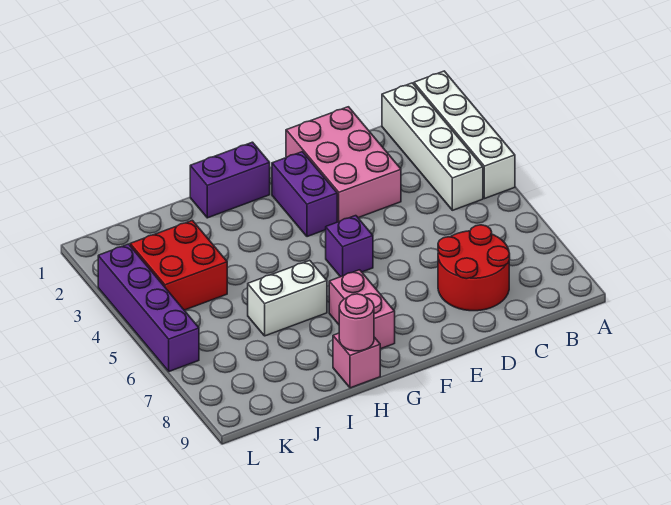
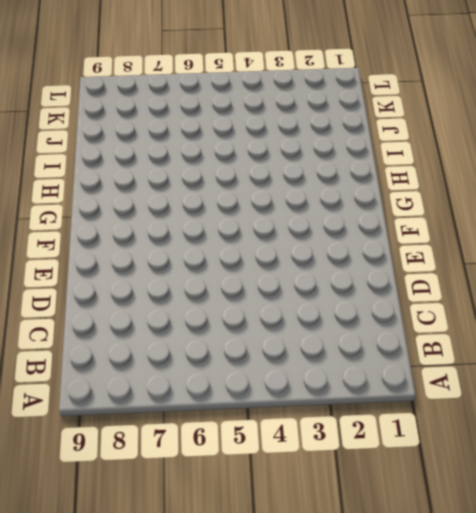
none -> white brick A1:A4 level 1
none -> white brick B1:B4 level 1
none -> red round brick C7:D8 level 1

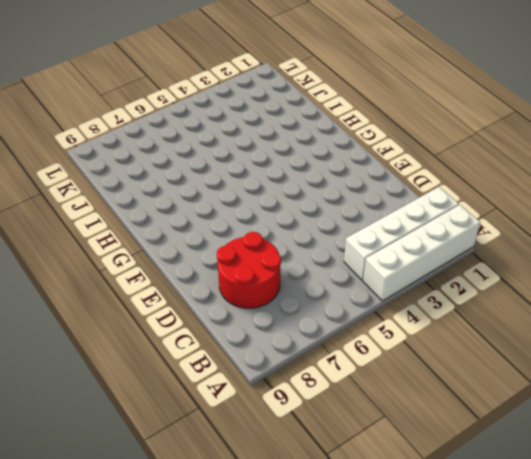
none -> pink brick D1:E3 level 1
none -> purple brick F2:F3 level 1
none -> purple brick F5 level 1

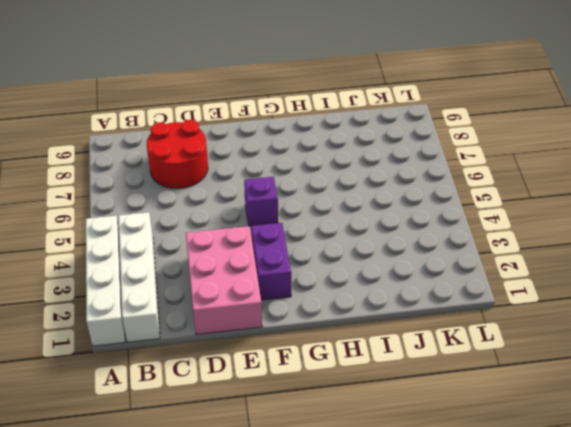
none -> purple brick G1:H1 level 1
none -> pink brick G7:G8 level 1
none -> white brick H6:I6 level 1

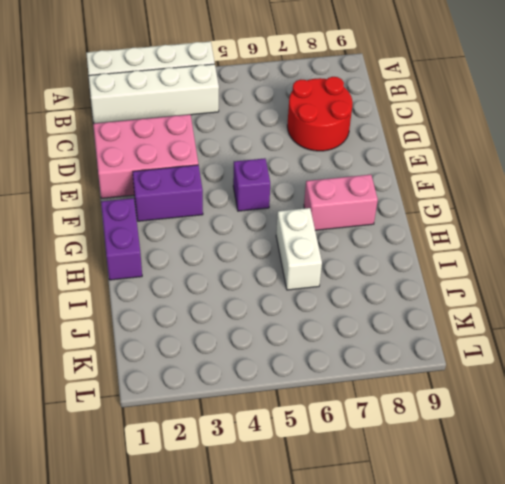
none -> pink brick H9 level 1
none -> red brick J3:K4 level 1
none -> purple brick L3:L6 level 1

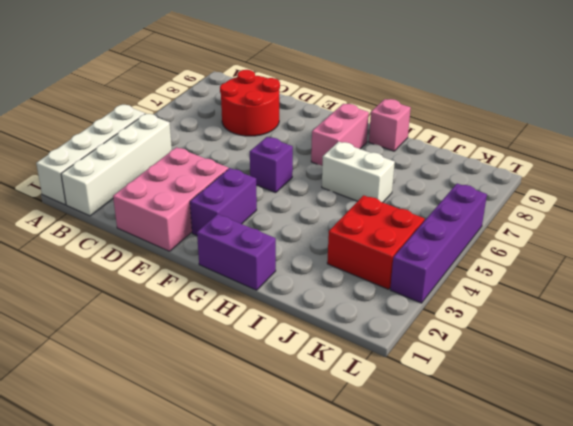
none -> pink round brick H9 level 2

